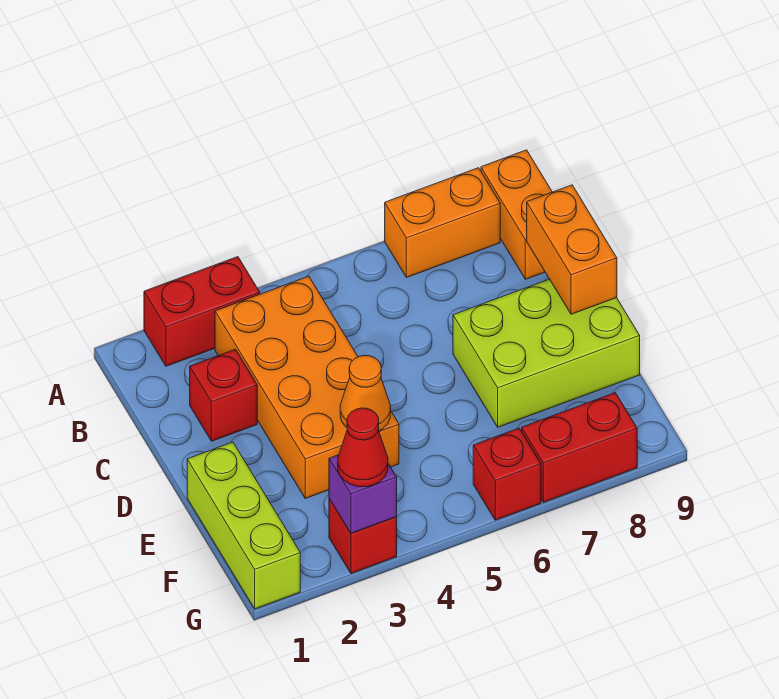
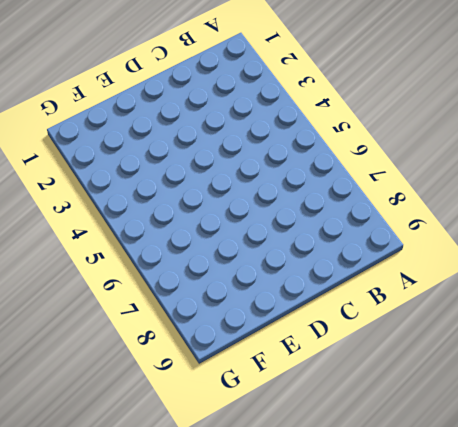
none -> red brick A2:A3 level 1
none -> orange brick A7:A8 level 1
none -> orange brick A9:B9 level 1

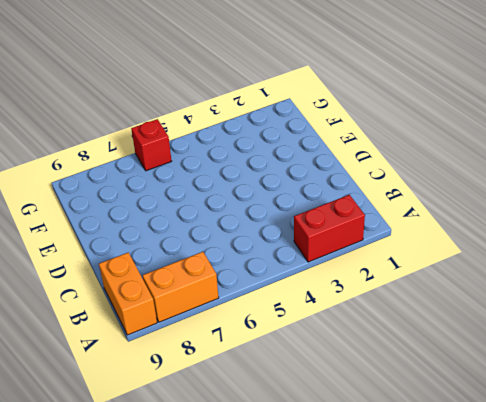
none -> orange brick B3:E4 level 1
none -> red brick C2 level 1
none -> lime brick D7:E9 level 1

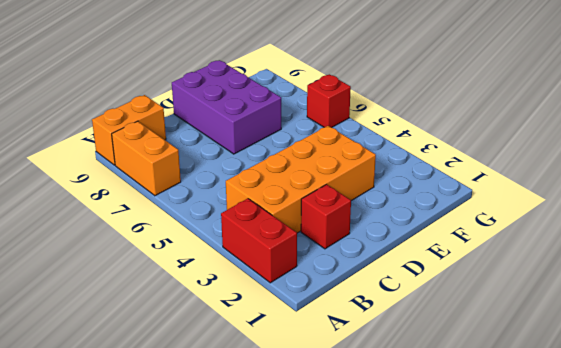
purple brick D7:E9 level 1 -> lime brick D7:E9 level 1
none -> lime brick E1:G1 level 1
none -> red brick G3 level 1
none -> red brick G7:G8 level 1

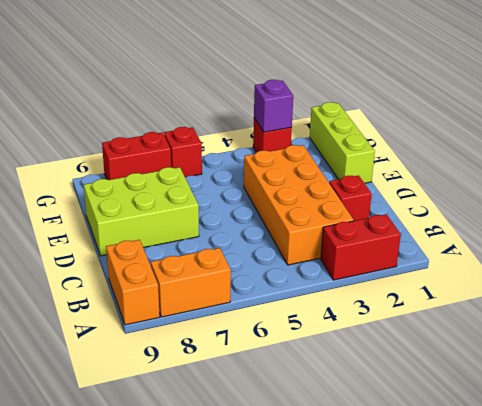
none -> orange brick C9:D9 level 2
none -> orange cone E4 level 2
none -> red cone G3 level 3

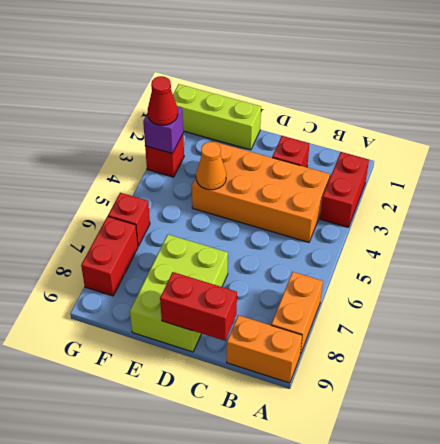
red brick C9:D9 level 2 -> orange brick C9:D9 level 2

